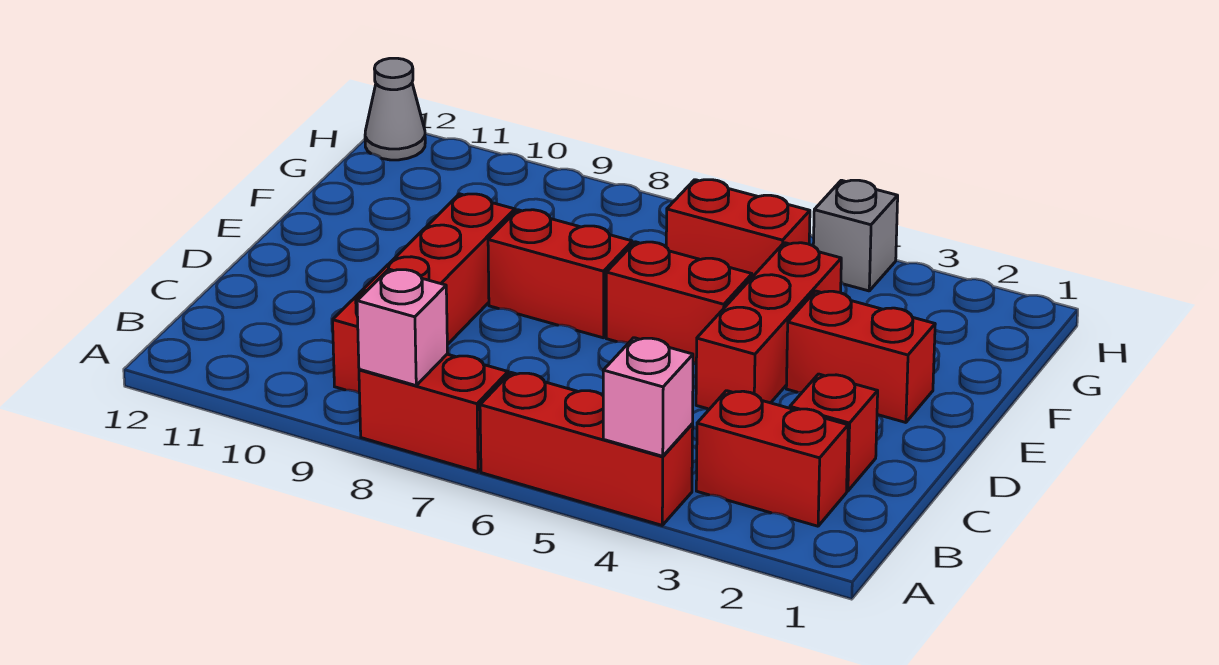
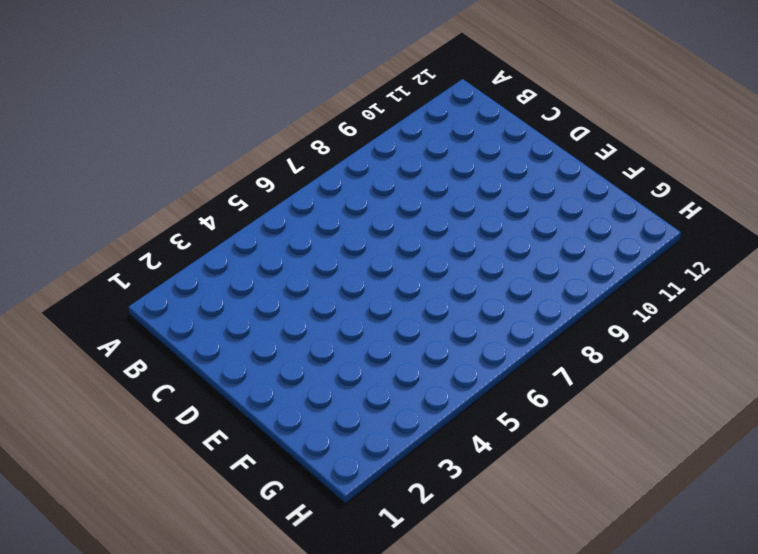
none -> red brick A4:A6 level 1
none -> red brick A7:A8 level 1
none -> red brick B2:B3 level 1

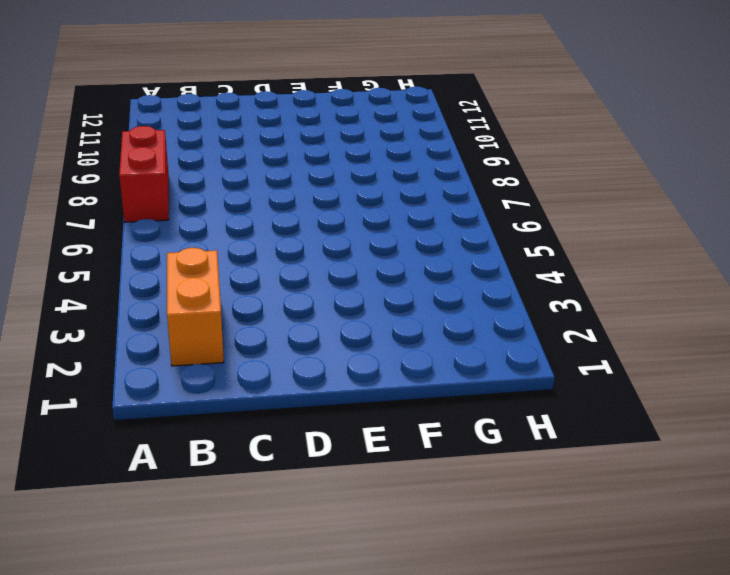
orange brick B2:B3 level 1 -> red brick B2:B3 level 1
none -> red brick A4:A6 level 1
none -> red brick B9:E9 level 1
none -> red brick C2 level 1

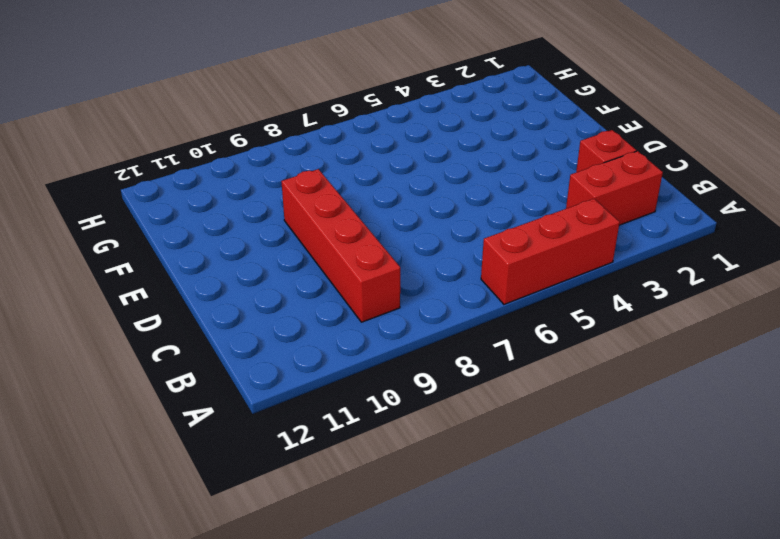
none -> red brick A7:A8 level 1
none -> red brick D4:F4 level 1
none -> red brick E2:E3 level 1

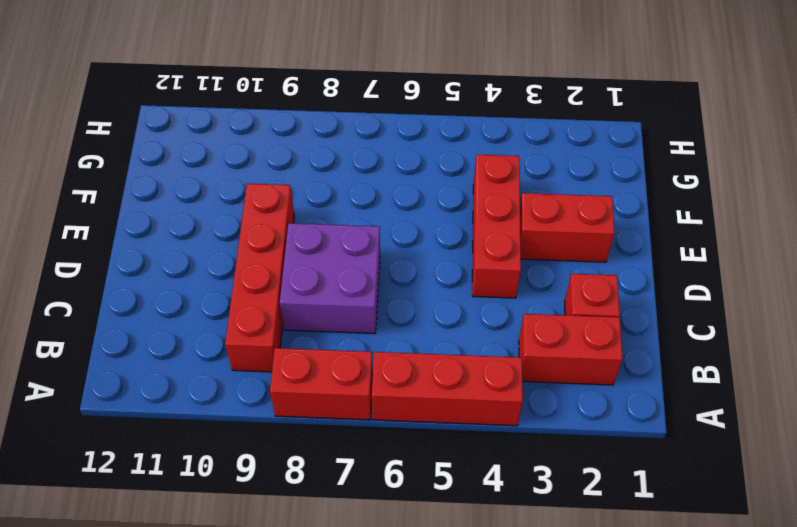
purple brick C7:D8 level 1 -> none
none -> red brick E5:E6 level 1
none -> red brick E7:E8 level 1
none -> red brick G5:G6 level 1

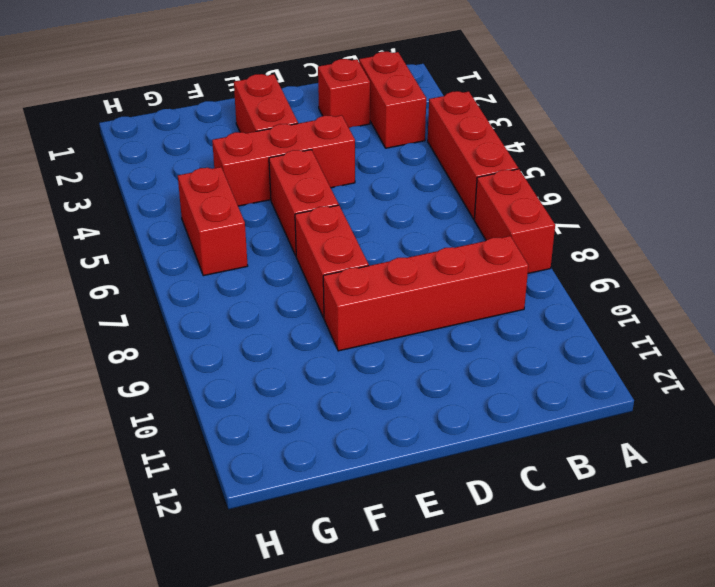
none -> grey brick H4 level 1
none -> grey cone H12 level 1
none -> pink brick A4 level 2

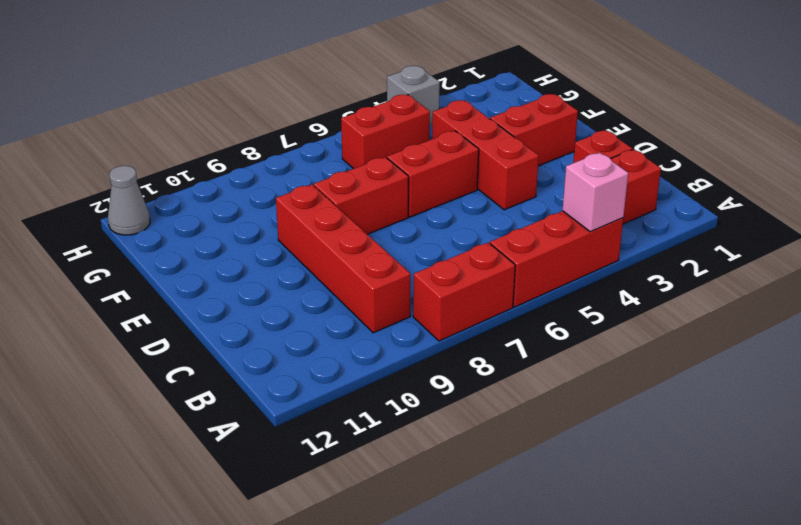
none -> pink brick A8 level 2

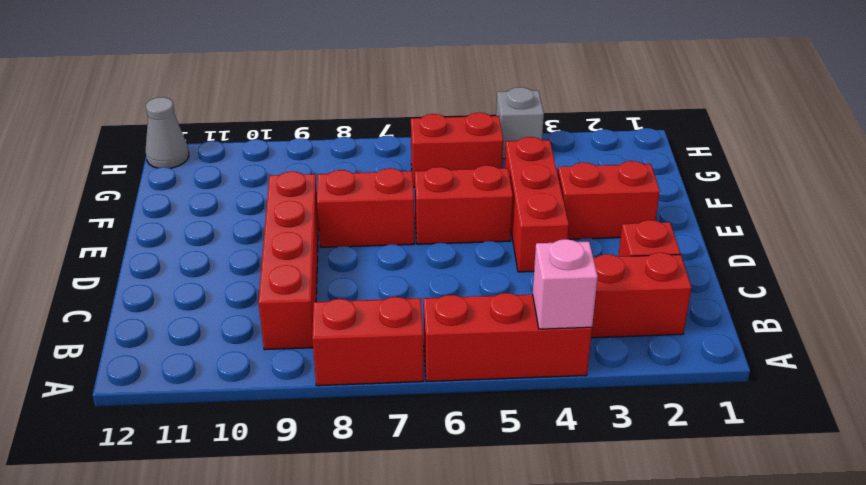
none -> pink brick A8 level 2

